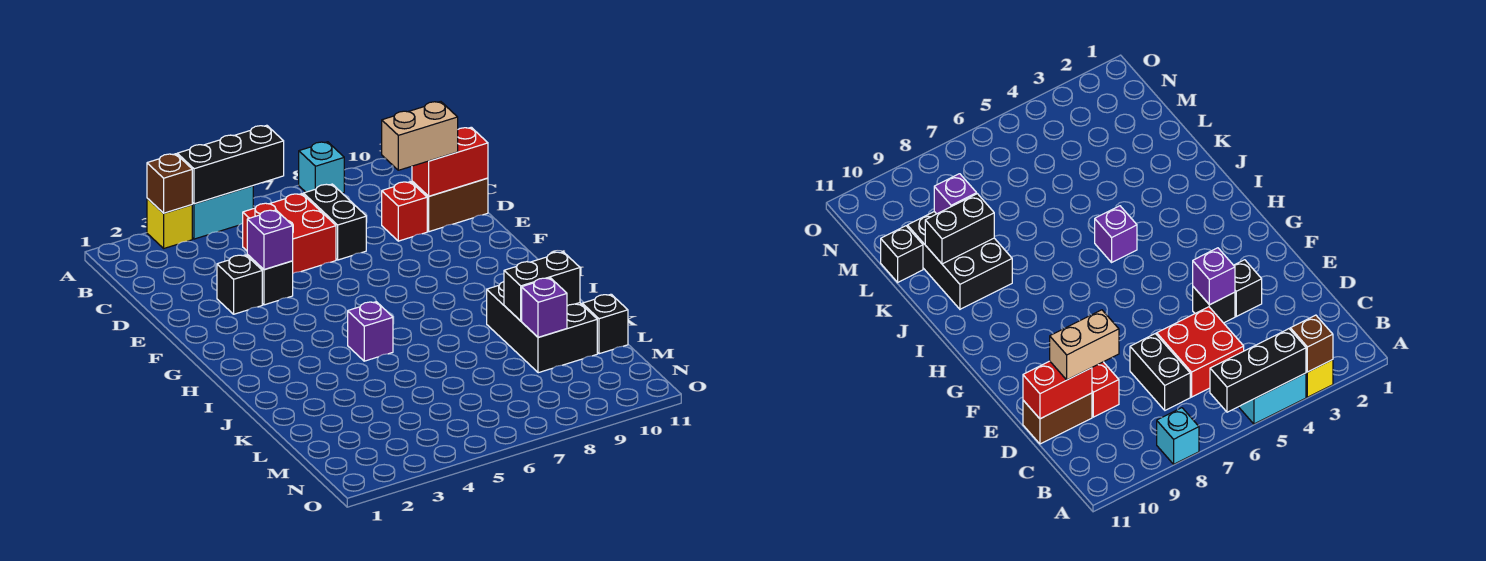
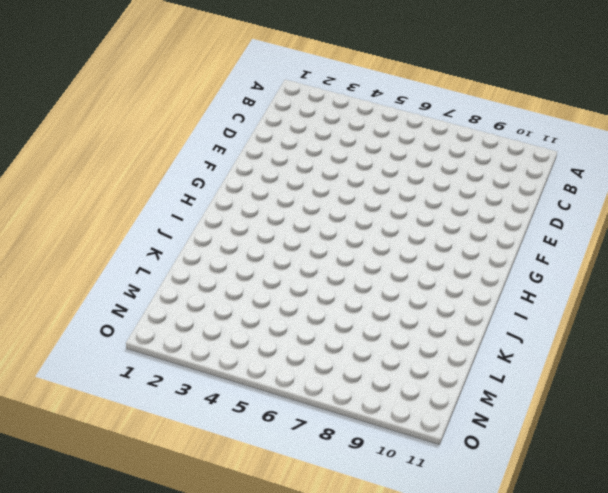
none -> yellow brick A3 level 1
none -> cyan brick A4:A5 level 1
none -> cyan brick A8 level 1

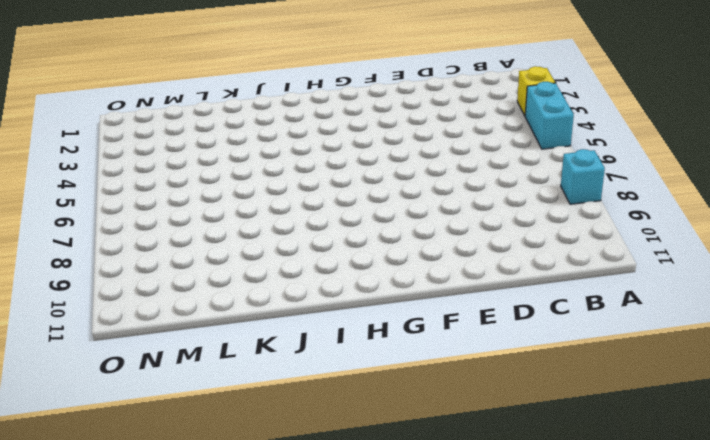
none -> red brick C5:D6 level 1
none -> black brick C7:D7 level 1
none -> red brick D9 level 1

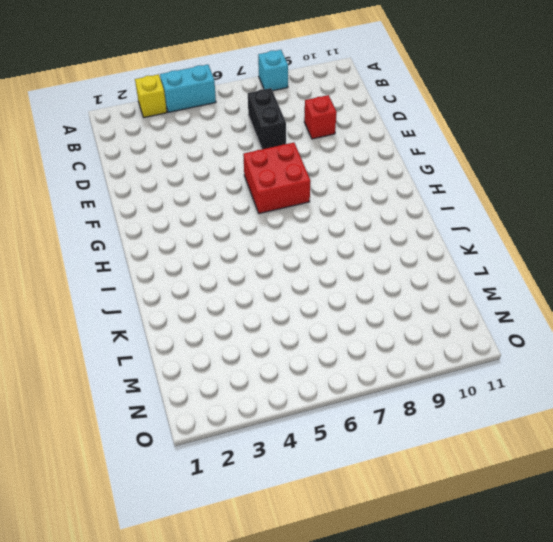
red brick F6:G7 level 1 -> red brick C5:D6 level 1
none -> brown brick D10:D11 level 1
none -> black brick E3 level 1
none -> black brick E4 level 1

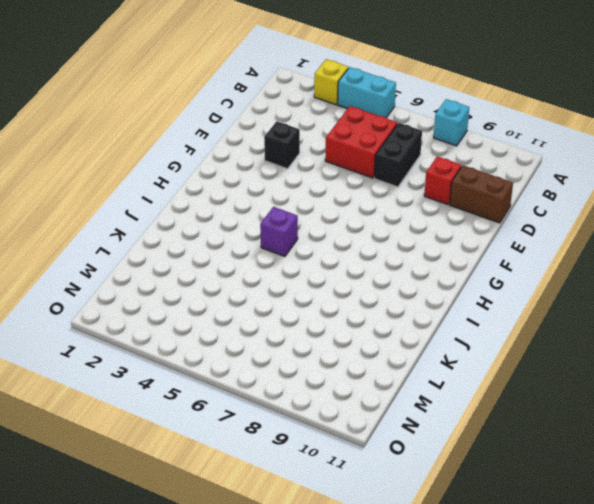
none -> black brick E4 level 1
none -> black brick J9:L10 level 1
none -> black brick L11 level 1

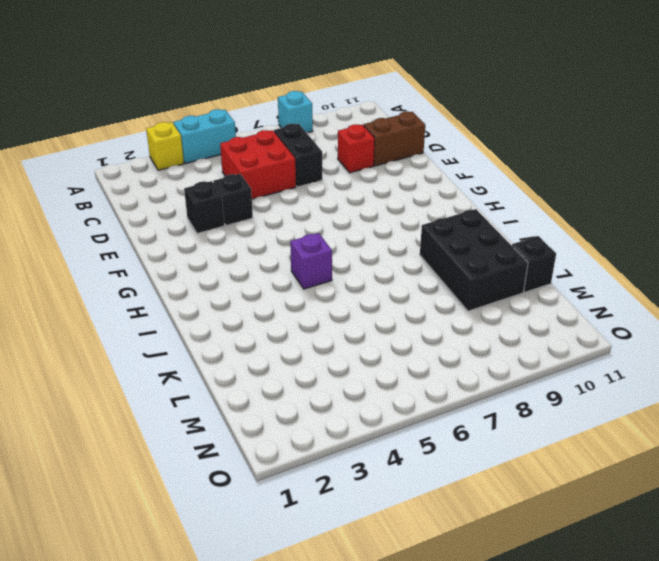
none -> brown brick A3 level 2
none -> black brick A4:A6 level 2
none -> red brick D10:D11 level 2

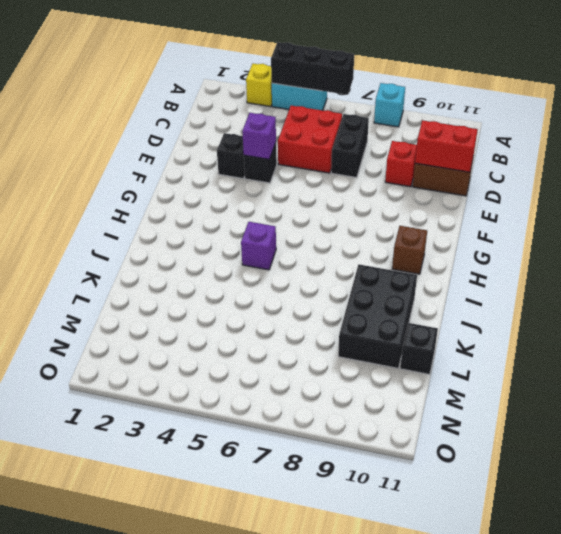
brown brick H10 level 1 -> brown brick A3 level 2
none -> black brick K9:K10 level 2
none -> purple brick L9 level 2
none -> tan brick D9:D10 level 3

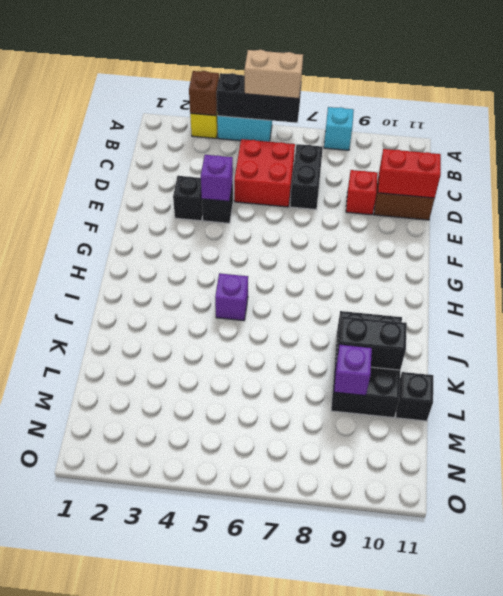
tan brick A5:A6 level 3 -> tan brick D9:D10 level 3

